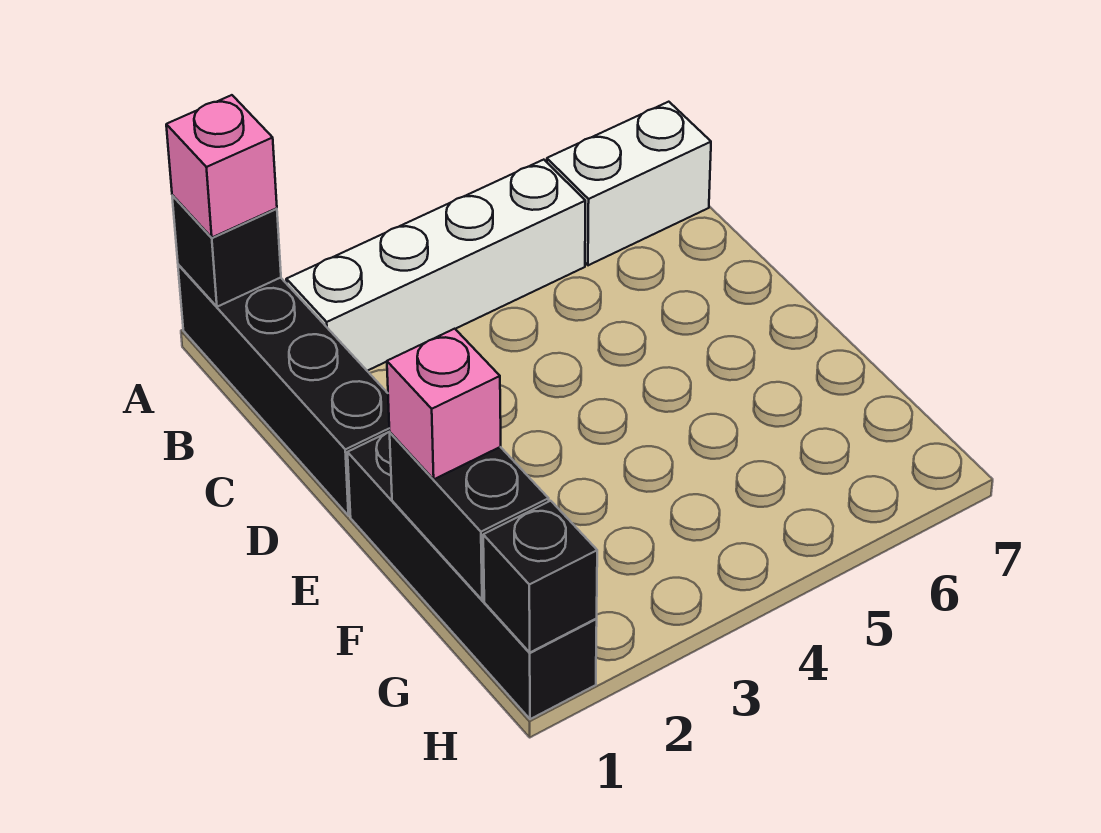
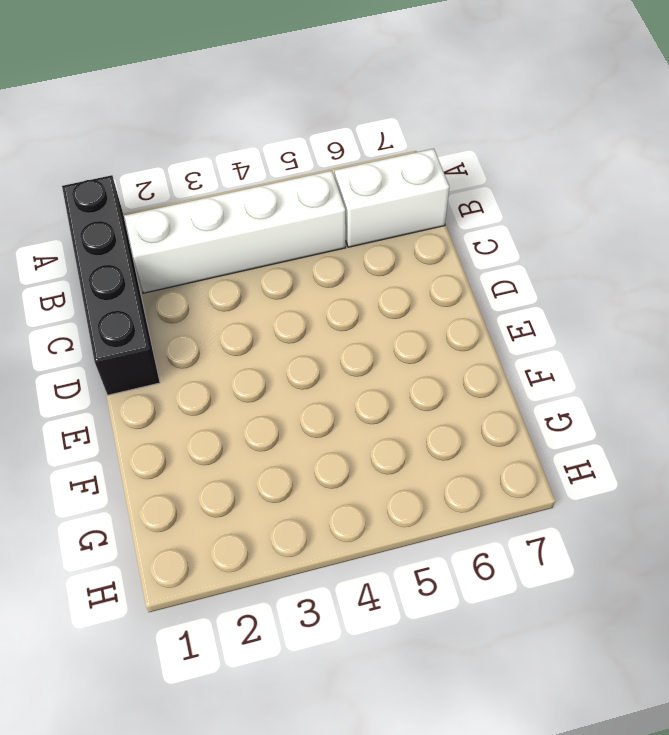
none -> black brick E1:H1 level 1
none -> black brick A1 level 2

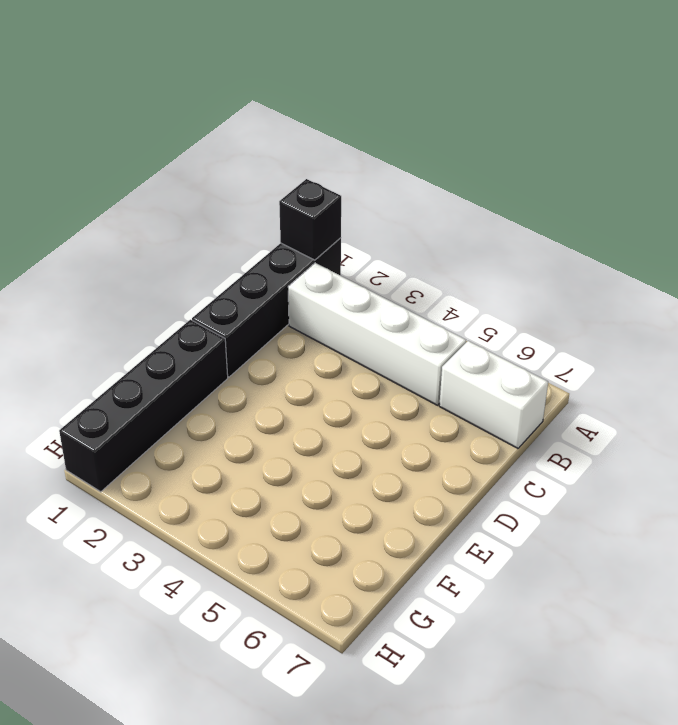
none -> black brick F1:G1 level 2
none -> black brick H1 level 2

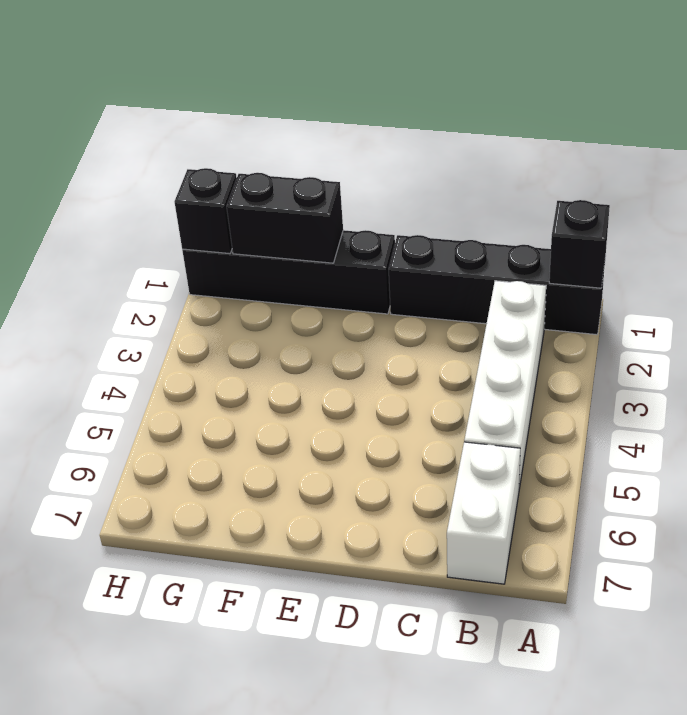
none -> pink brick A1 level 3
none -> pink brick F1 level 3

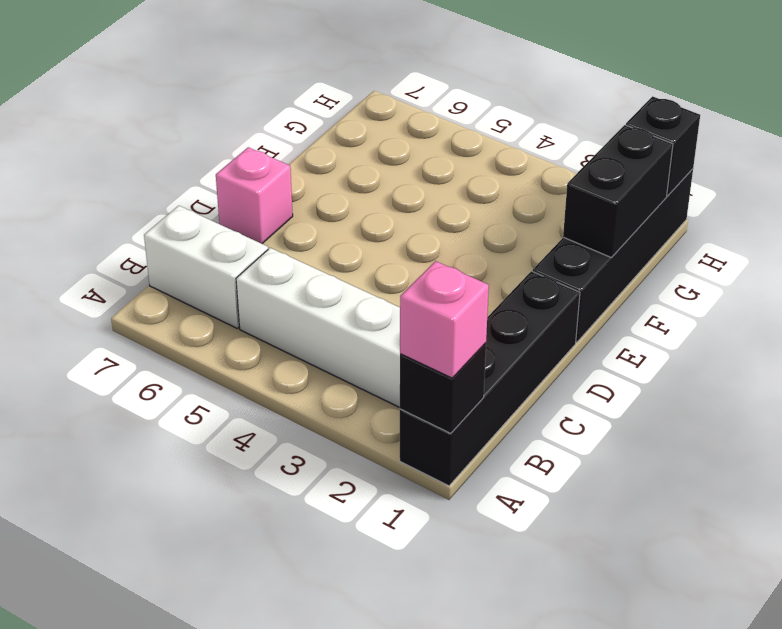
pink brick D7 level 1 -> pink brick F1 level 3

